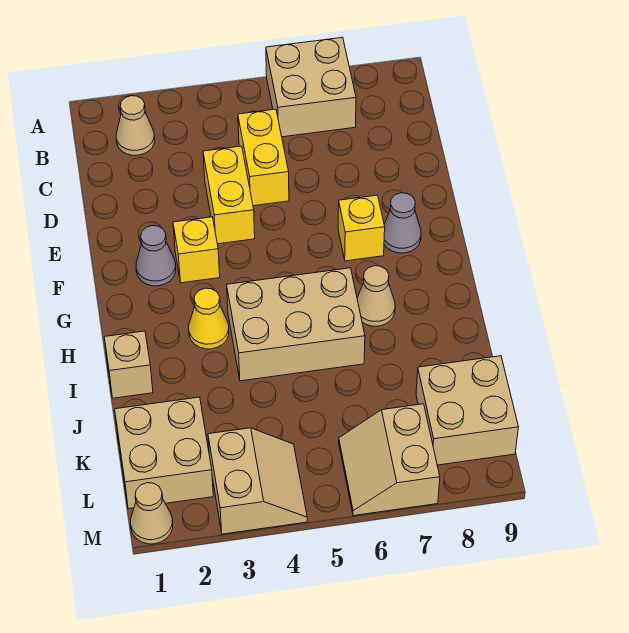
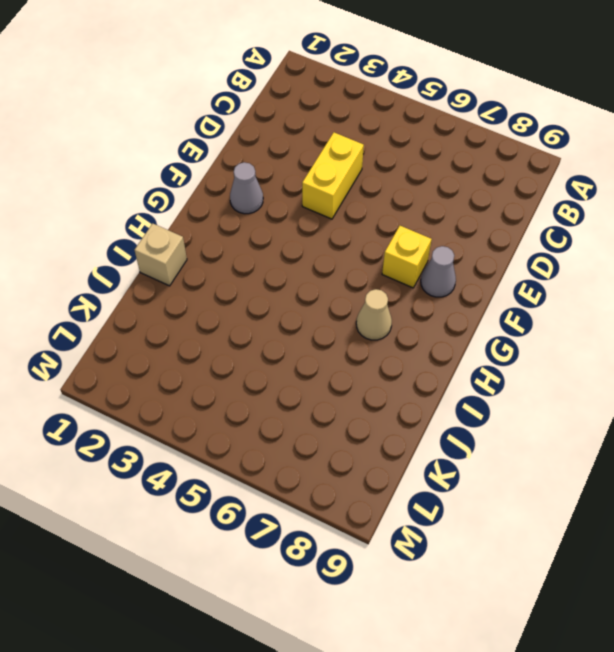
none -> tan brick A6:B7 level 1
none -> tan cone B2 level 1
none -> yellow brick C5:D5 level 1

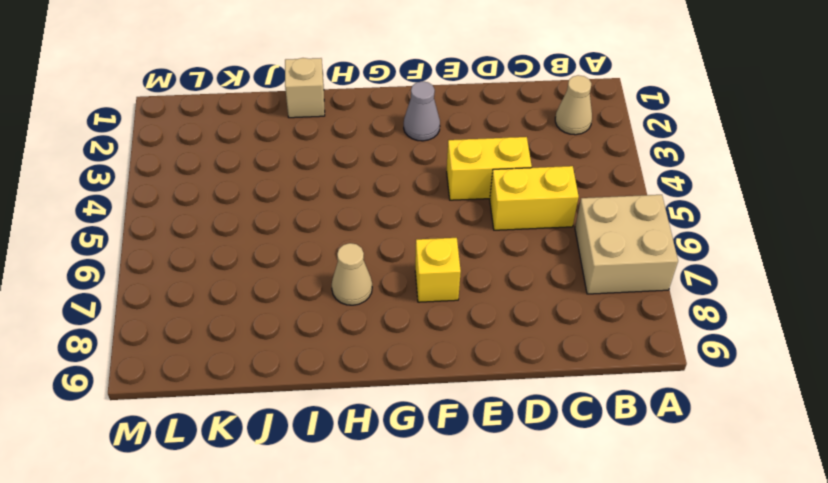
none -> yellow brick F3 level 1
none -> grey cone F8 level 1
none -> yellow cone H3 level 1

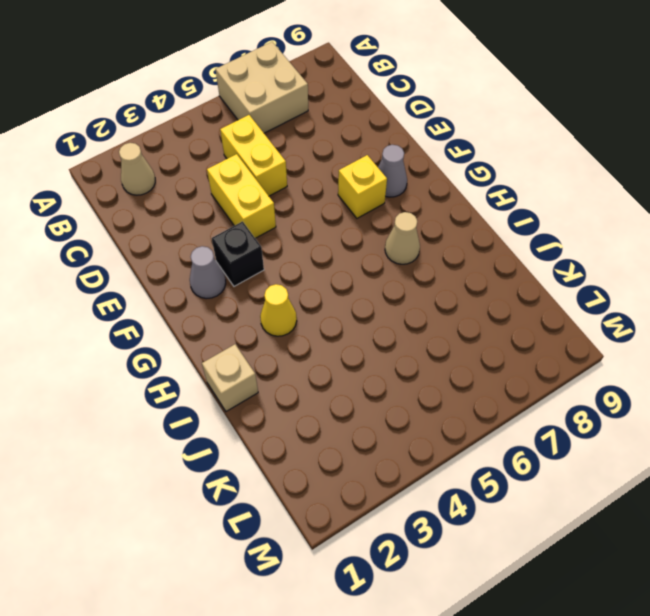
black brick F3 level 1 -> yellow brick F3 level 1
none -> tan brick H4:I6 level 1
none -> tan brick K1:L2 level 1
none -> tan brick K8:L9 level 1

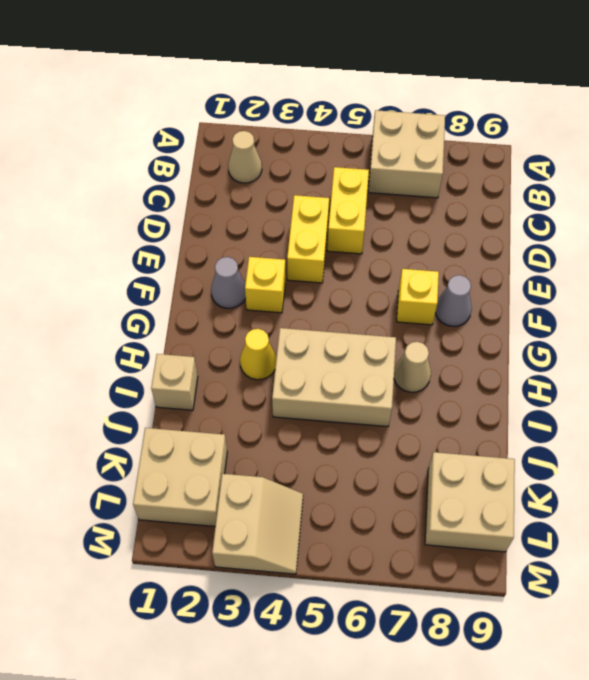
none -> tan slope L6:M7 level 1 top 7
none -> tan cone M1 level 1

